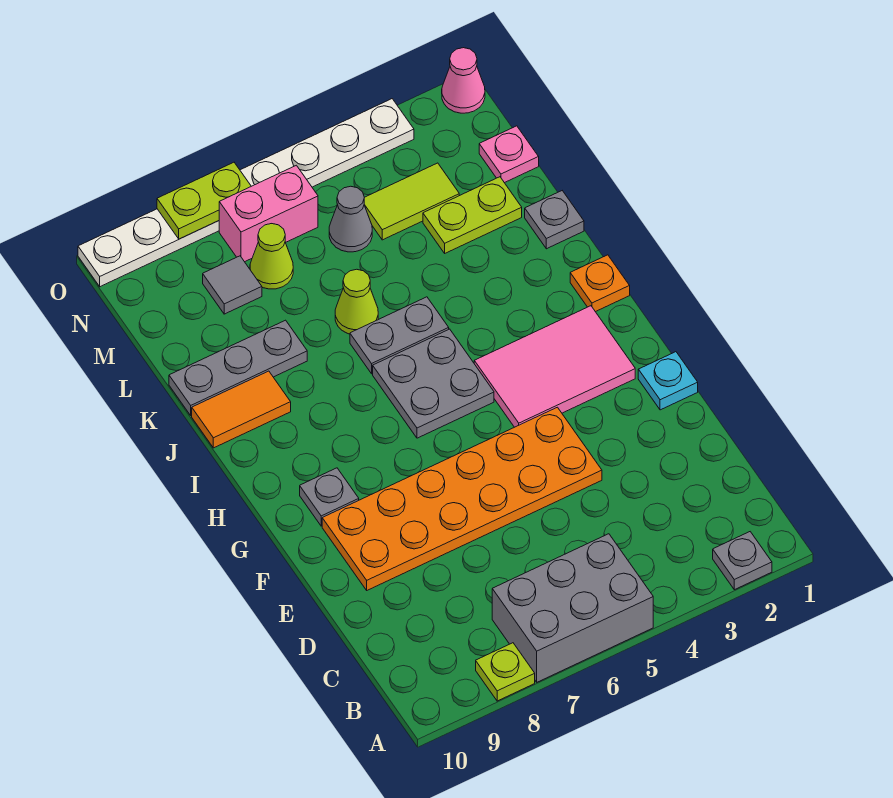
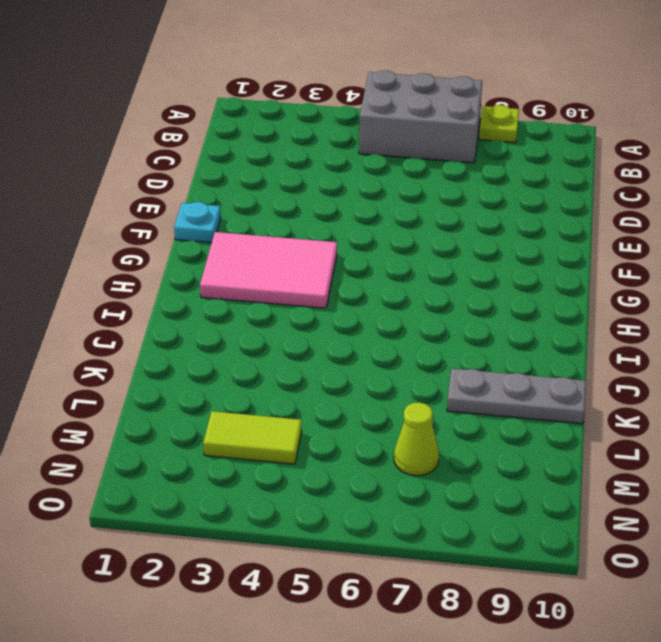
none -> grey plate A2 level 1
none -> orange plate E4:F9 level 1
none -> grey plate G9 level 1

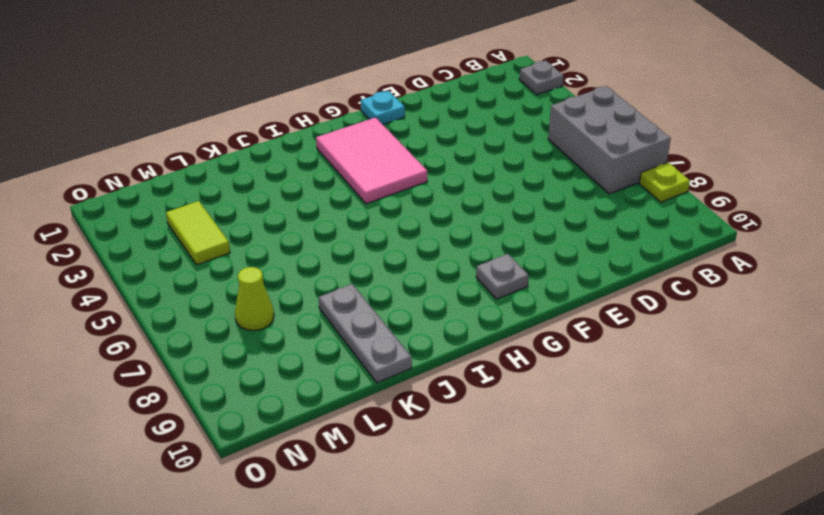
none -> orange plate E4:F9 level 1
none -> grey plate H5:I6 level 1
none -> orange plate I1 level 1

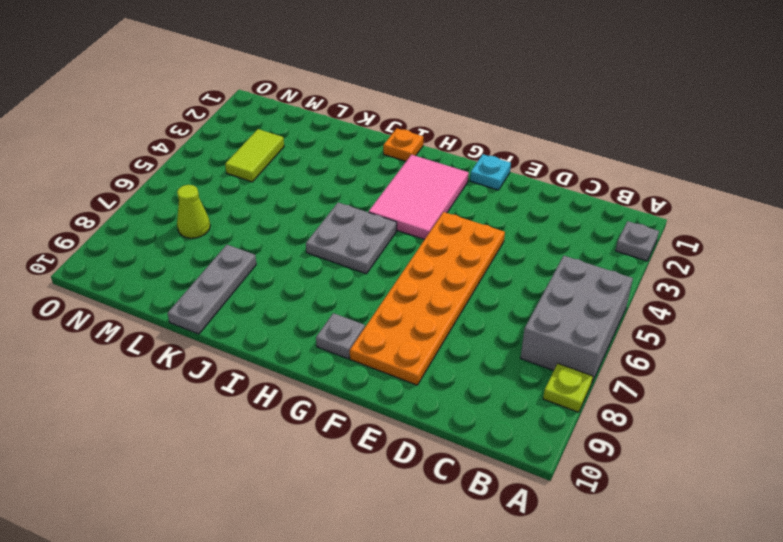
none -> grey plate J5:J6 level 1
none -> orange tile J9:J10 level 1
none -> grey plate K1 level 1

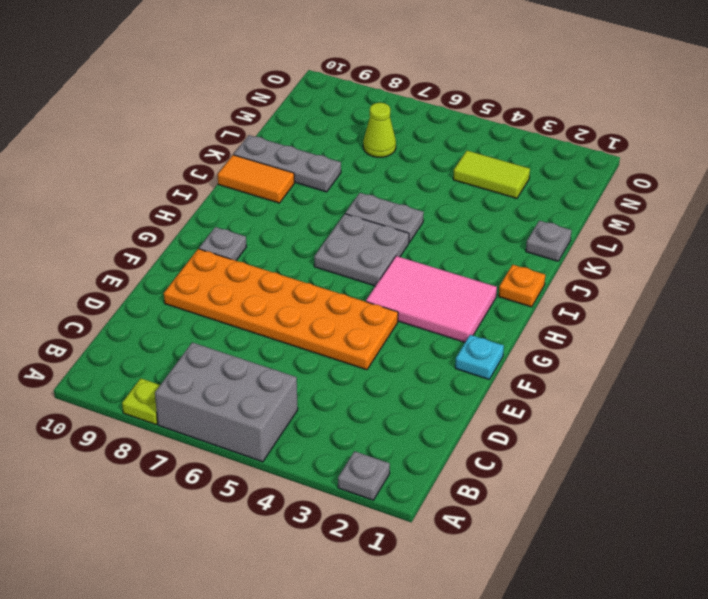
none -> lime cone K6 level 1
none -> lime plate L2:L3 level 1
none -> pink plate M1 level 1

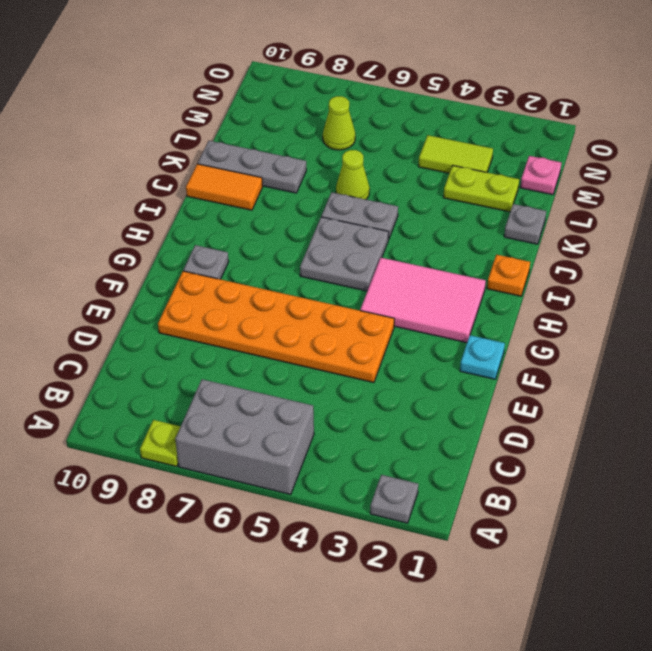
none -> grey cone M5 level 1
none -> grey tile M8 level 1
none -> pink brick N6:N7 level 1

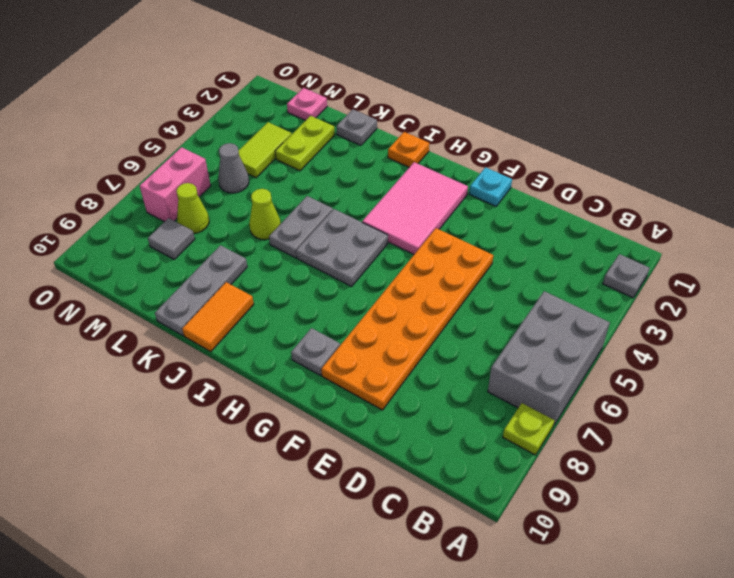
none -> pink cone O1 level 1
none -> white plate O3:O10 level 1
none -> lime plate O7:O8 level 2

